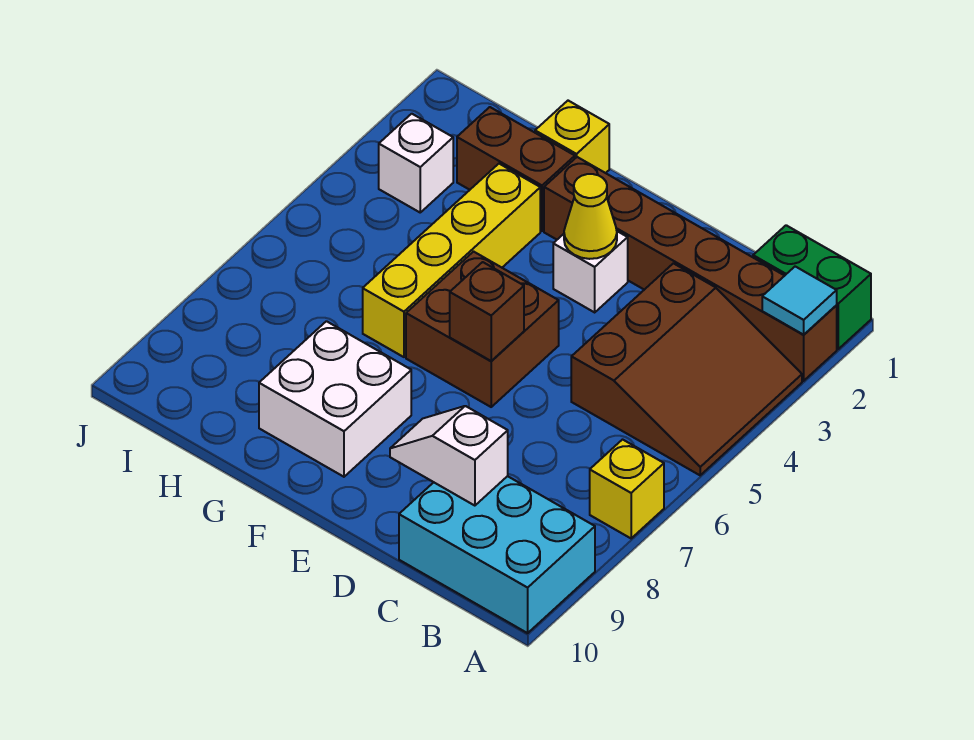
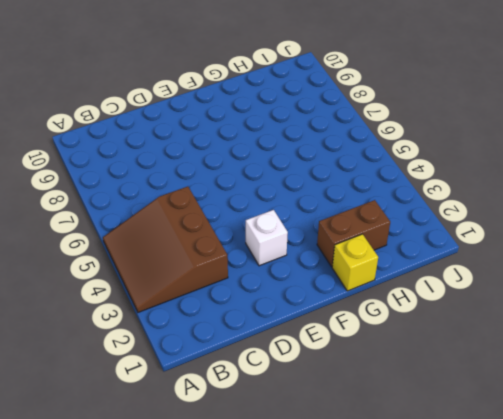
none -> green brick A1:B1 level 1
none -> brown brick A2:F2 level 1
none -> yellow brick A7 level 1

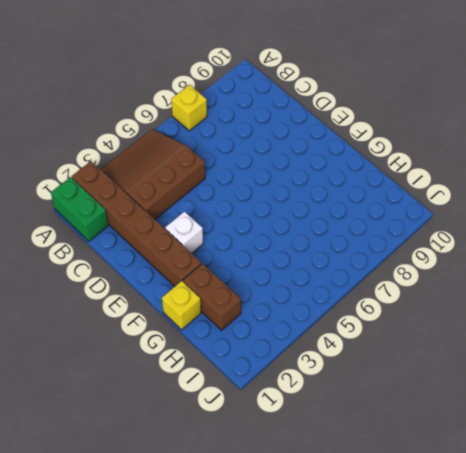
none -> cyan brick A9:C10 level 1
none -> brown brick E5:F6 level 1
none -> white brick F8:G9 level 1

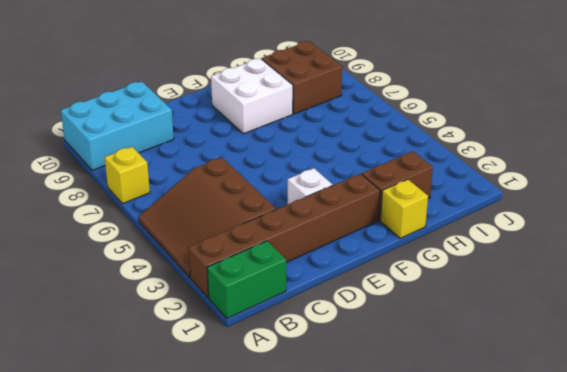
brown brick H8:I9 level 1 -> brown brick E5:F6 level 1
none -> yellow brick G3:G6 level 1
none -> white brick I3 level 1
none -> cyan tile A2 level 2

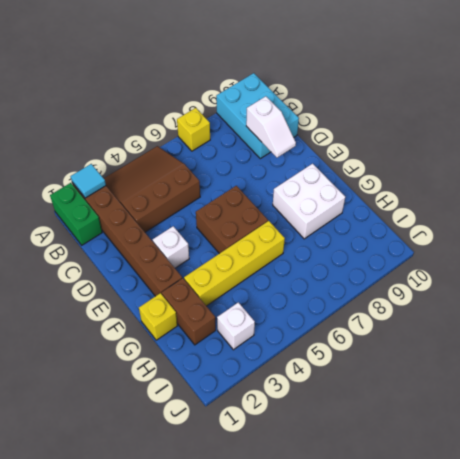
none -> yellow cone E3 level 2
none -> brown brick E6 level 2

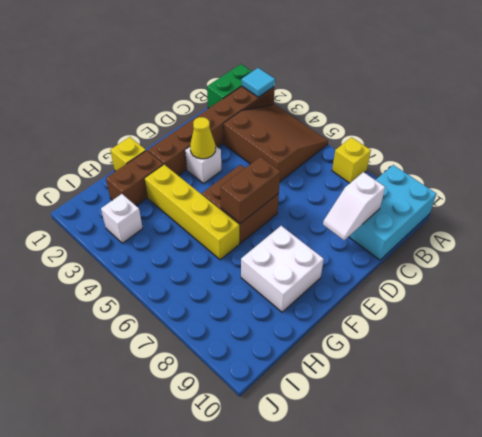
brown brick E6:F6 level 2 -> brown brick E6 level 2

